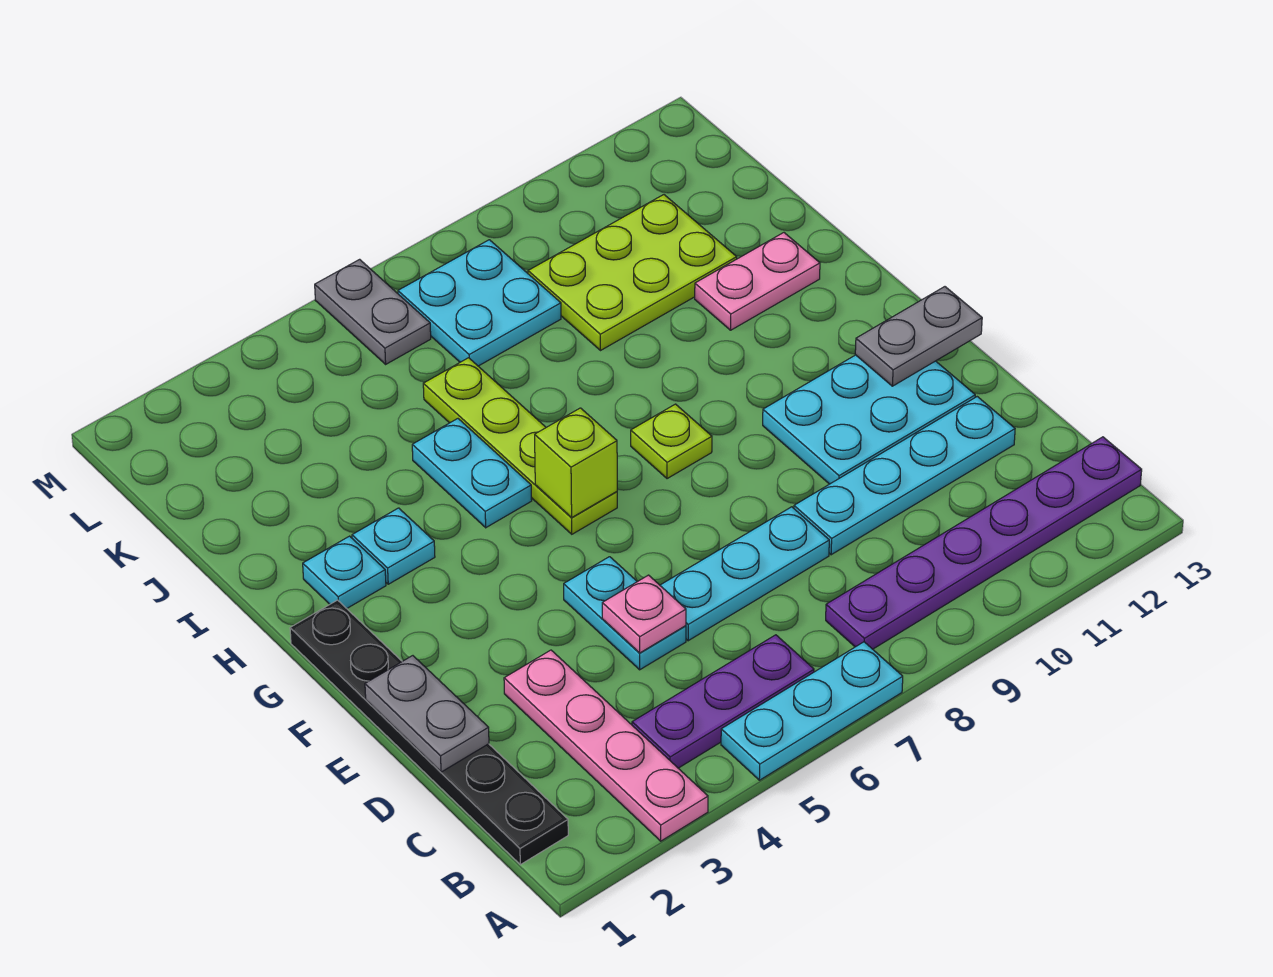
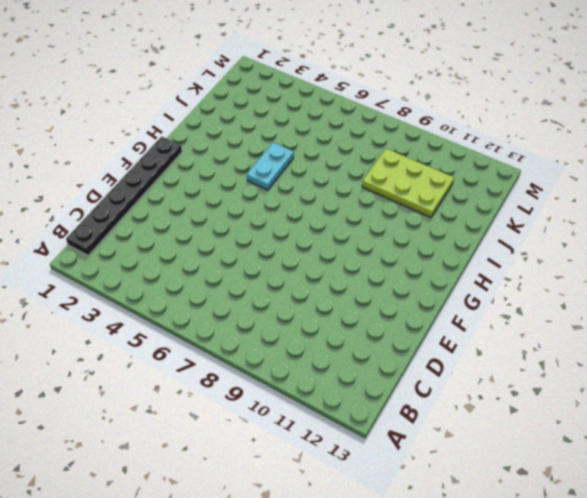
none -> pink plate A3:D3 level 1
none -> cyan plate A5:A7 level 1
none -> purple plate B4:B6 level 1

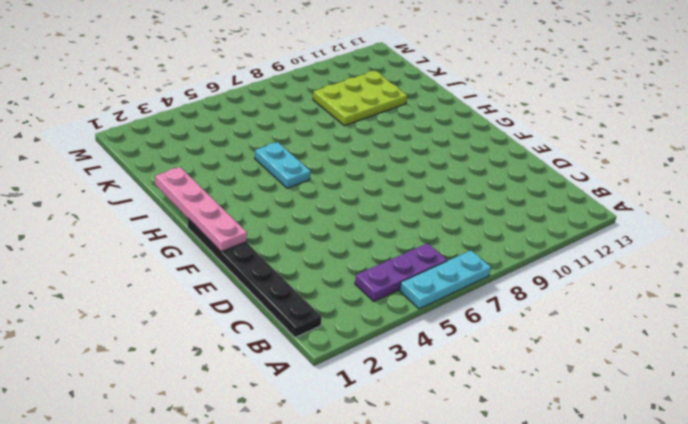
pink plate F1:I1 level 2 -> pink plate A3:D3 level 1
none -> purple plate B8:B13 level 1
none -> cyan plate D5:E5 level 1
none -> cyan plate D6:D8 level 1

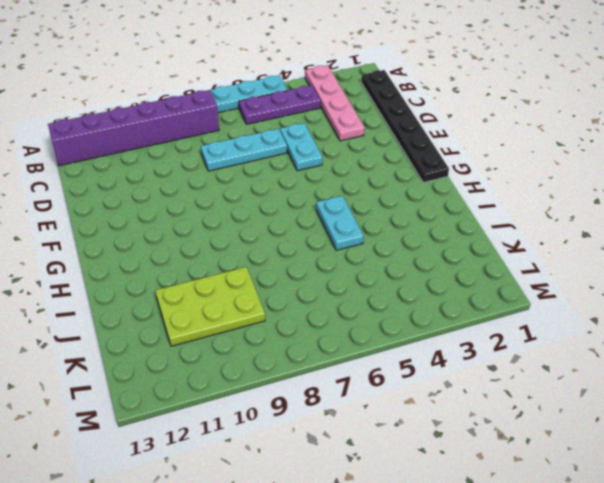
purple brick B8:B13 level 1 -> purple plate B8:B13 level 1
none -> cyan plate D9:D12 level 1
none -> cyan plate E10:F12 level 1
none -> lime plate G6:J6 level 1

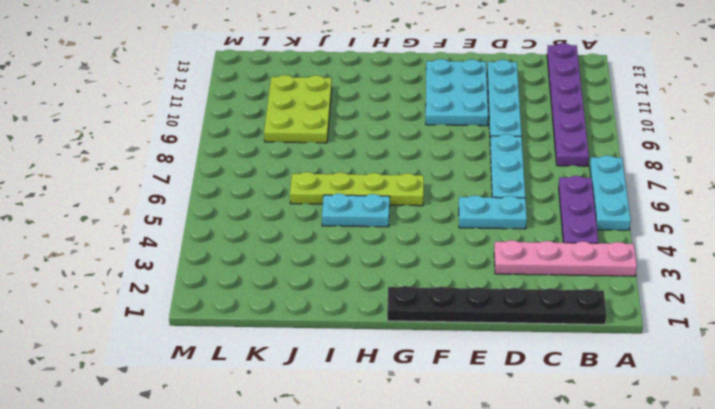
none -> lime plate G8 level 1
none -> cyan plate H2 level 1
none -> cyan plate H3 level 1

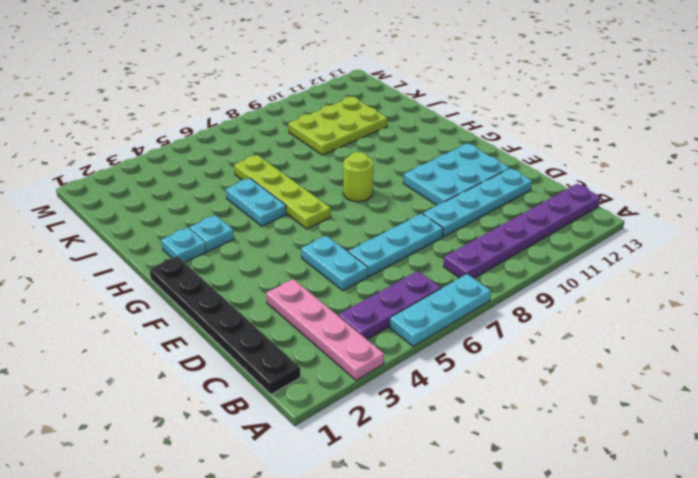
lime round brick G8 level 1 -> lime plate G8 level 1
none -> pink plate I11:I12 level 1
none -> cyan plate K7:L8 level 1
none -> grey plate L6:M6 level 1

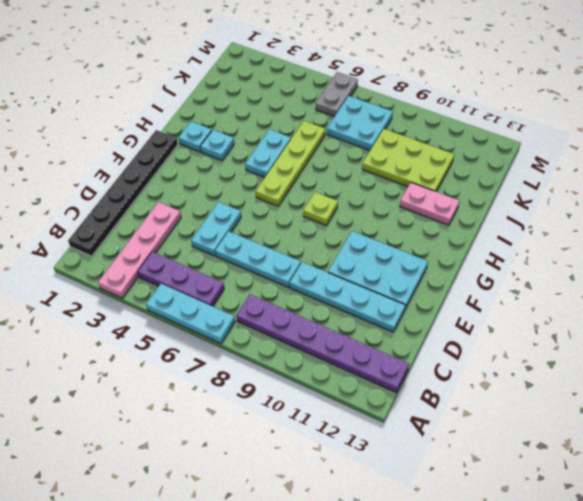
none -> grey plate D1:E1 level 2
none -> pink plate D5 level 2
none -> grey plate F12:F13 level 2

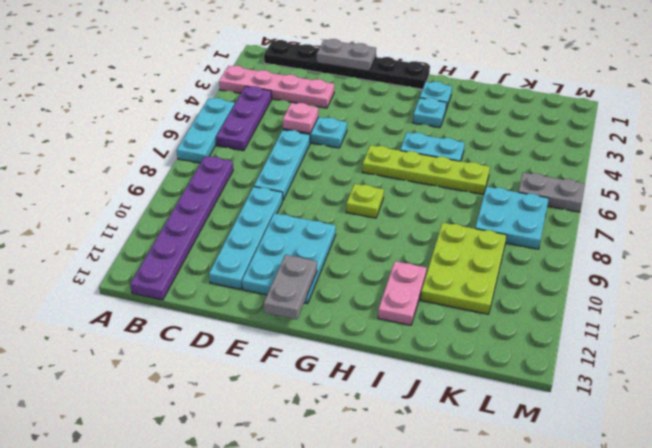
none -> lime brick G6 level 2

